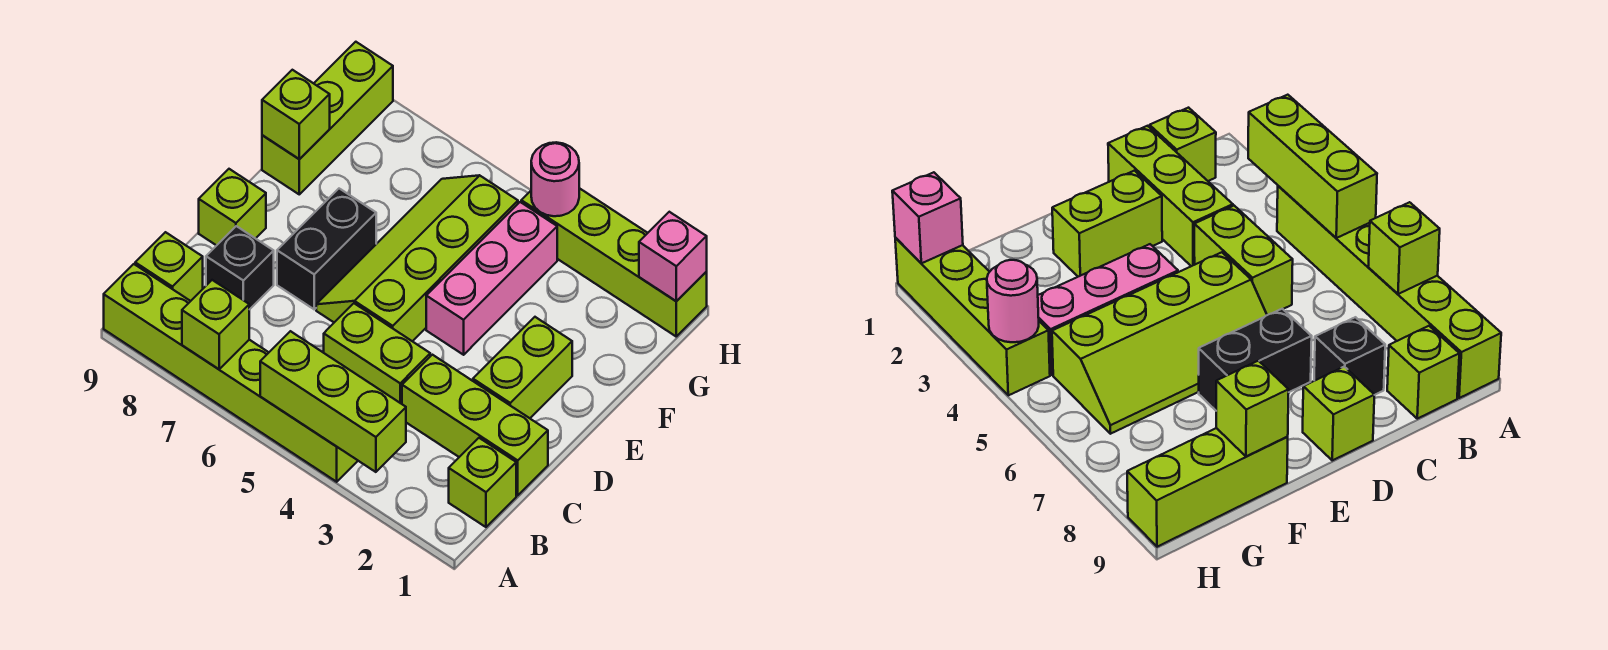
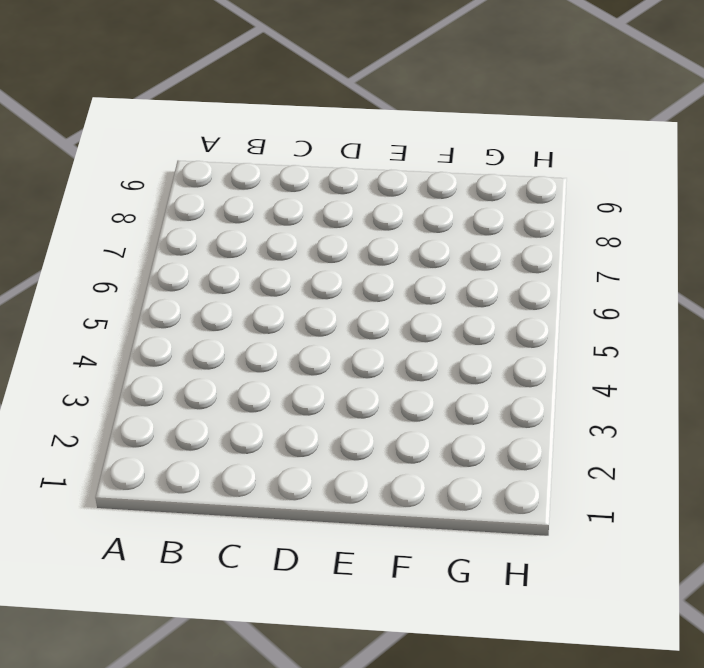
none -> lime brick A4:A9 level 1
none -> lime brick B1 level 1
none -> lime brick B9 level 1

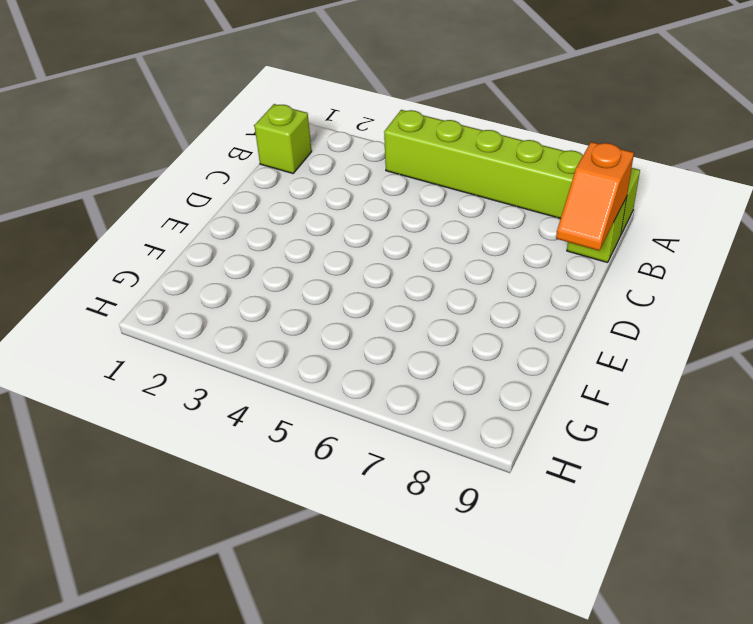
orange slope B9:C9 level 2 top B -> none
none -> lime brick C1:C3 level 1
none -> lime brick C4:C5 level 1
none -> black brick C8 level 1

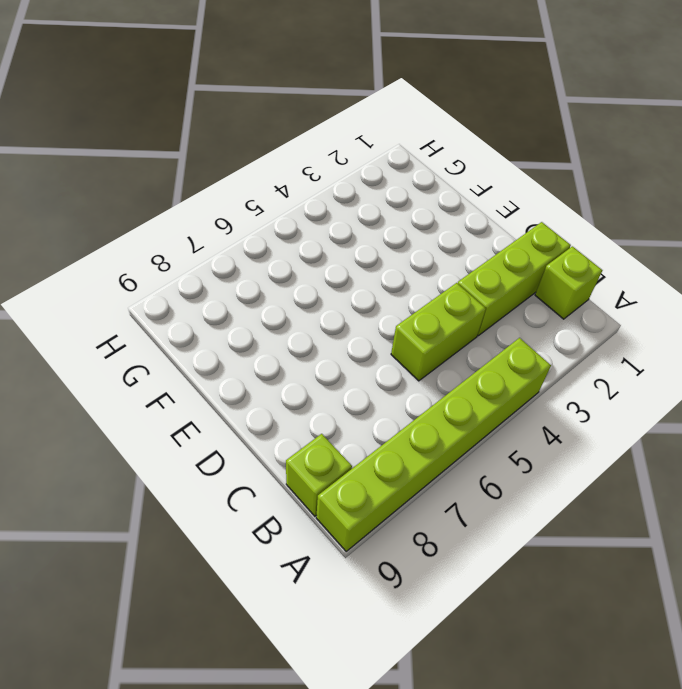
none -> black brick C8 level 1
none -> lime brick D2:E2 level 1
none -> lime slope D5:G6 level 1 top 5

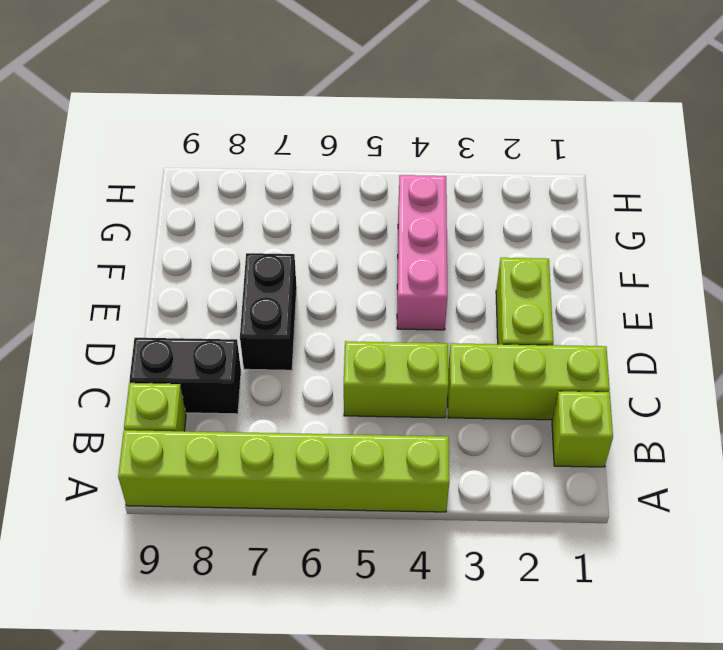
black brick C8:C9 level 1 -> black brick C8 level 1
none -> lime slope D5:G6 level 1 top 5
none -> lime brick D9 level 1
none -> lime brick F9:H9 level 1

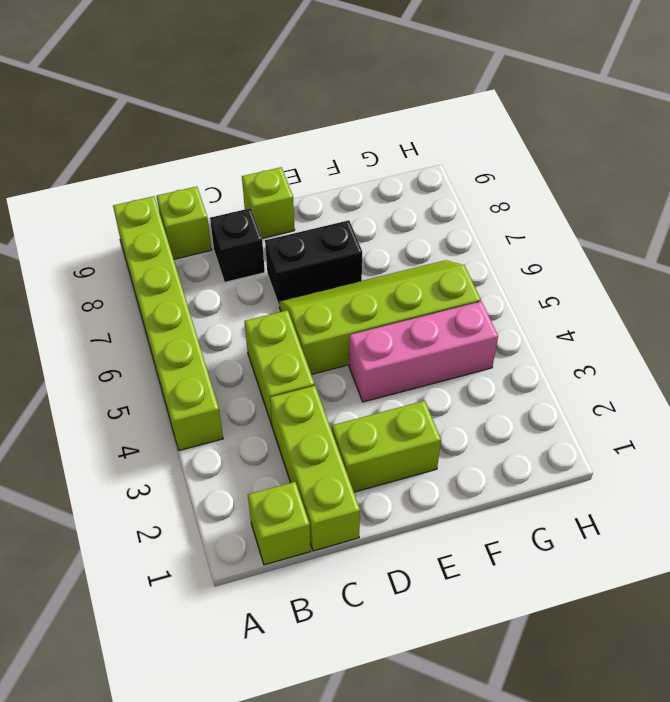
none -> lime brick F9:H9 level 1
none -> lime brick H1:H4 level 1
none -> lime brick A3:A5 level 2

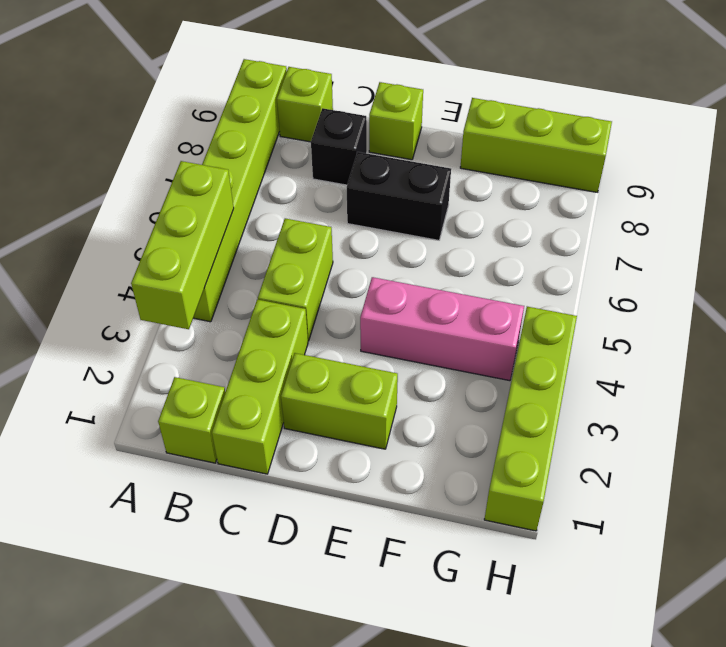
none -> lime slope D5:G6 level 1 top 5
none -> lime brick A7 level 2
none -> lime brick F9 level 2

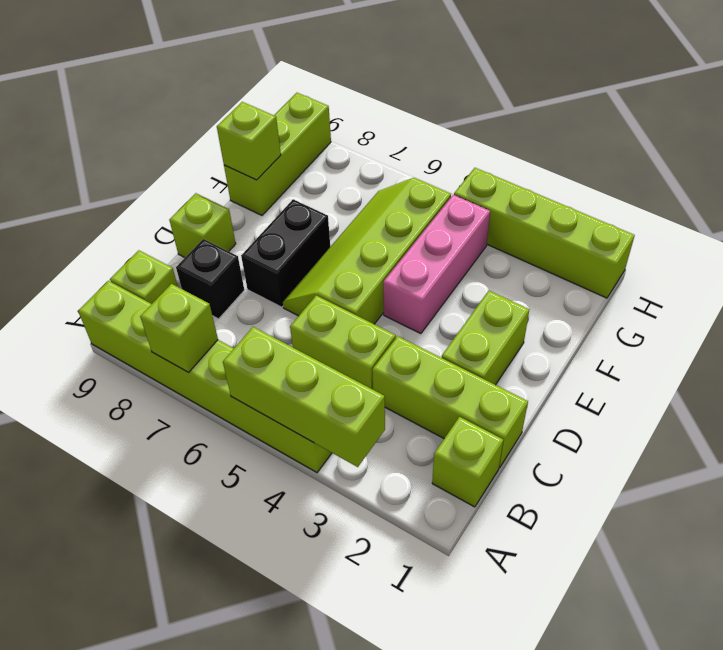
none -> pink brick H1 level 2
none -> pink round brick H4 level 2

